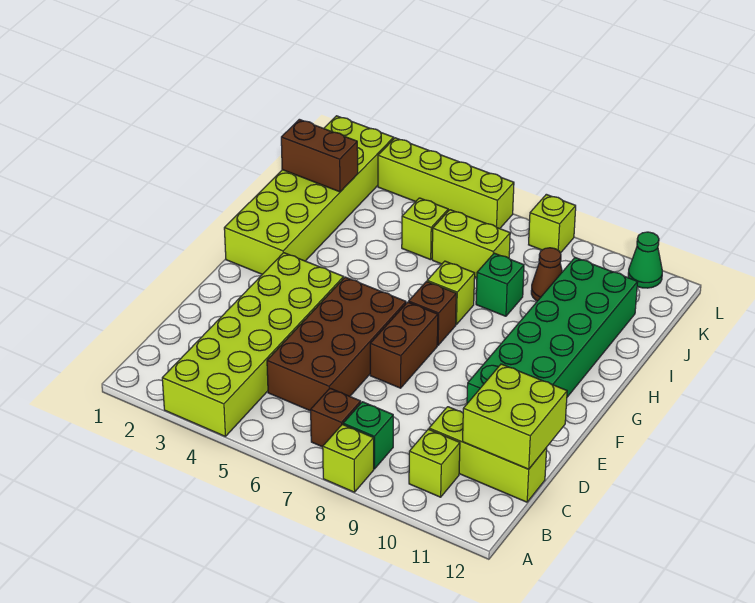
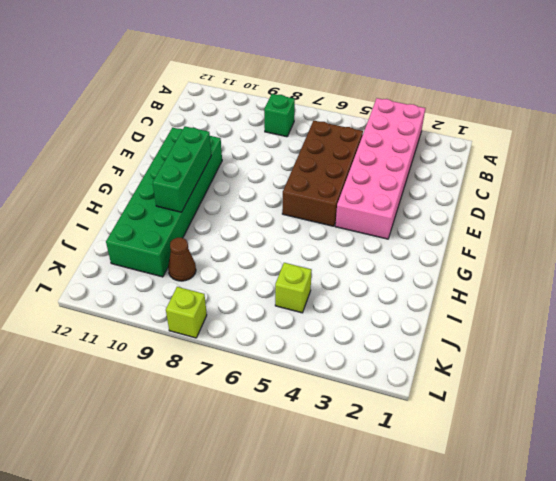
pink brick A3:F4 level 1 -> lime brick A3:F4 level 1
green brick F10:H10 level 2 -> none
none -> lime brick A8 level 1
none -> brown brick B7 level 1
none -> lime brick B10 level 1

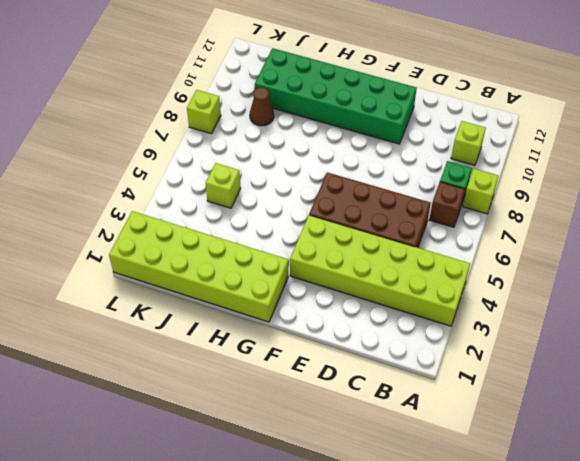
none -> lime brick C10:C12 level 1
none -> brown brick E7:F7 level 1
none -> brown brick G7 level 1

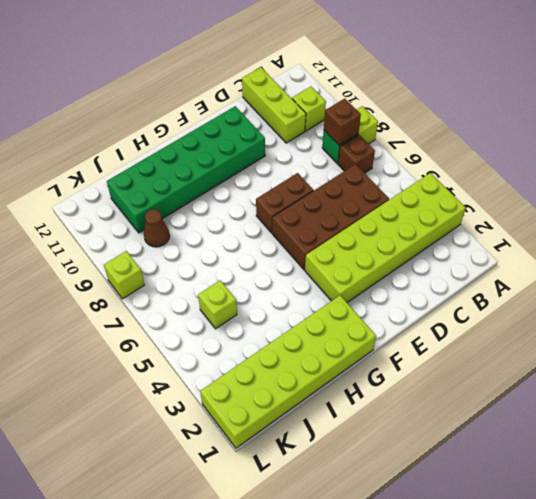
brown brick B8 level 2 -> brown brick G7 level 1
none -> lime brick H7 level 1
none -> green brick I8 level 1
none -> lime brick J6:J7 level 1

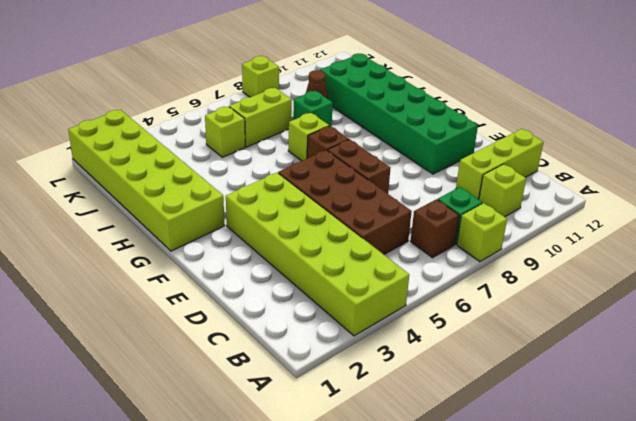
none -> lime brick L3:L6 level 1
none -> green cone L11 level 1
none -> lime brick C11:D12 level 2

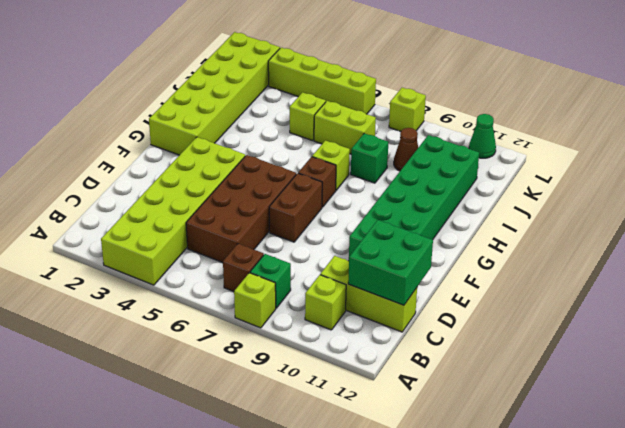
green brick C11:D12 level 2 -> lime brick C11:D12 level 2
none -> brown brick J1:J2 level 2

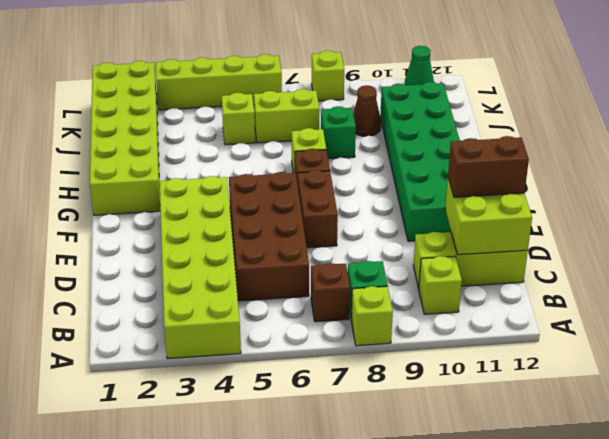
brown brick D11:D12 level 3 -> brown brick J1:J2 level 2

